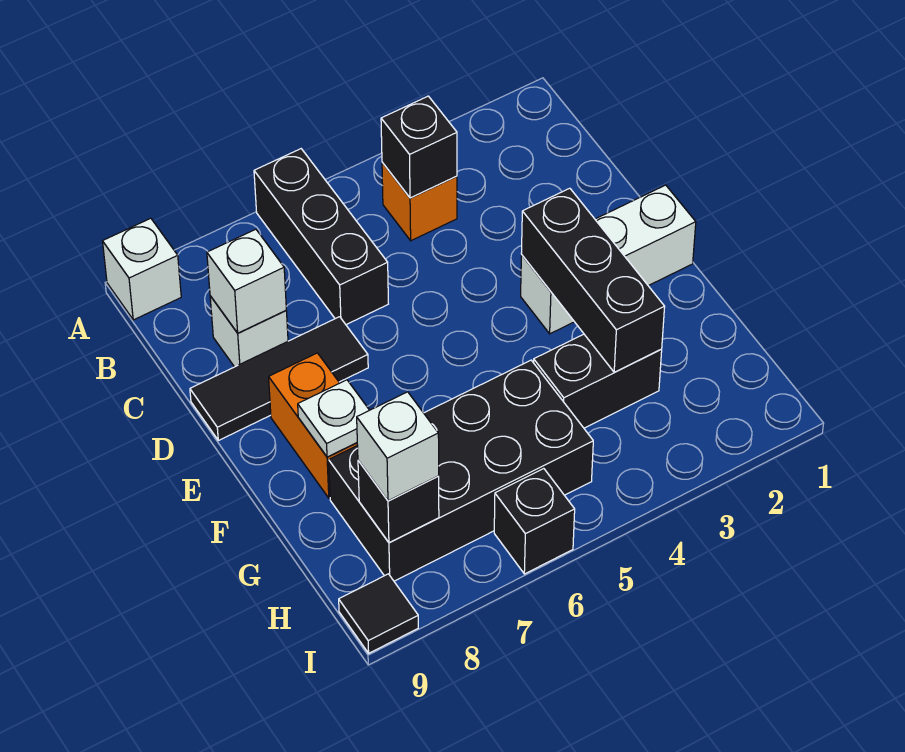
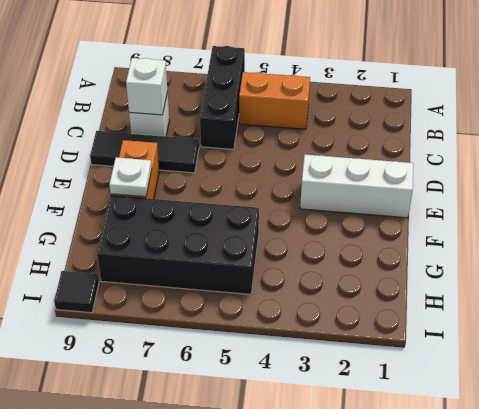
orange brick B4:B5 level 1 -> orange brick B4 level 1
none -> white brick A9 level 1
none -> black brick G3:G4 level 1
none -> black brick I6 level 1

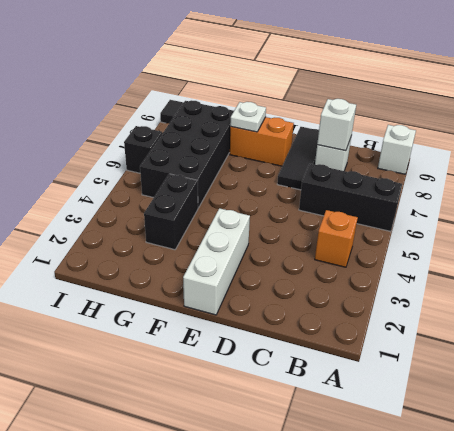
none -> black brick B4 level 2
none -> black brick E3:G3 level 2
none -> black brick H8 level 2

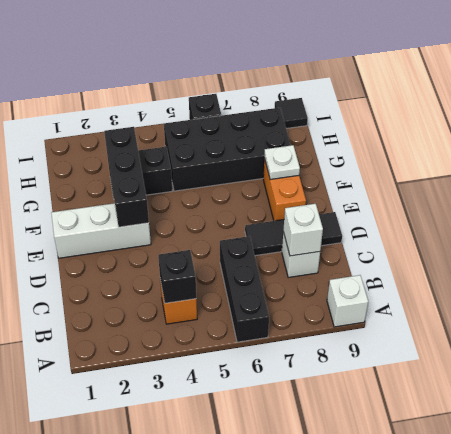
none -> black brick H8 level 2
none -> white brick H8 level 3

